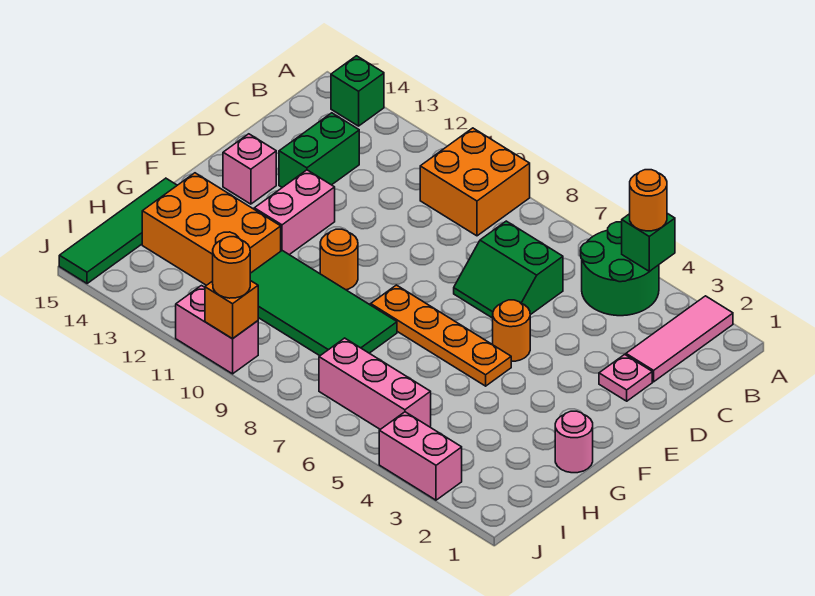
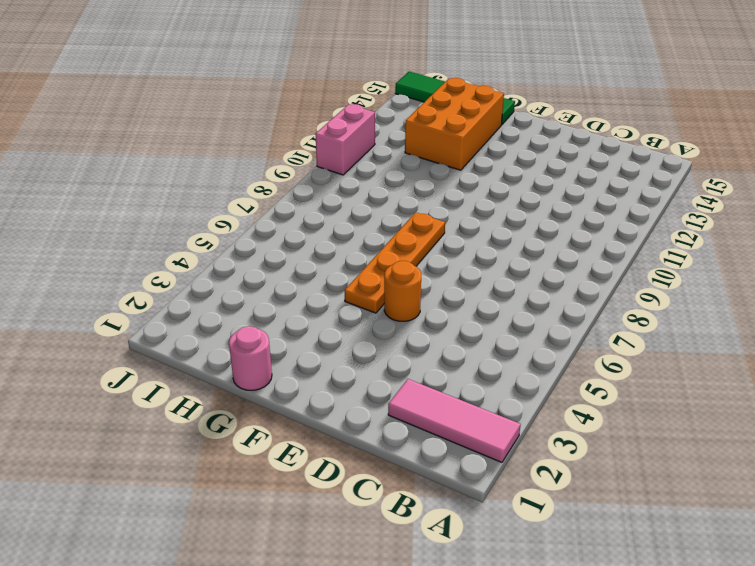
none -> green round brick A4:B5 level 1
none -> orange brick A9:B10 level 1
none -> green brick A14 level 1

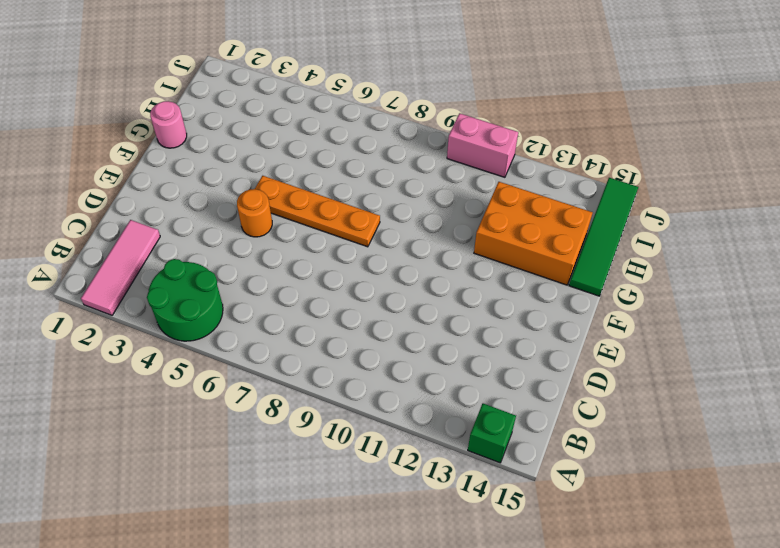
none -> orange brick A9:B10 level 1
none -> green slope C6:D7 level 1 top C
none -> green brick C13:D13 level 1

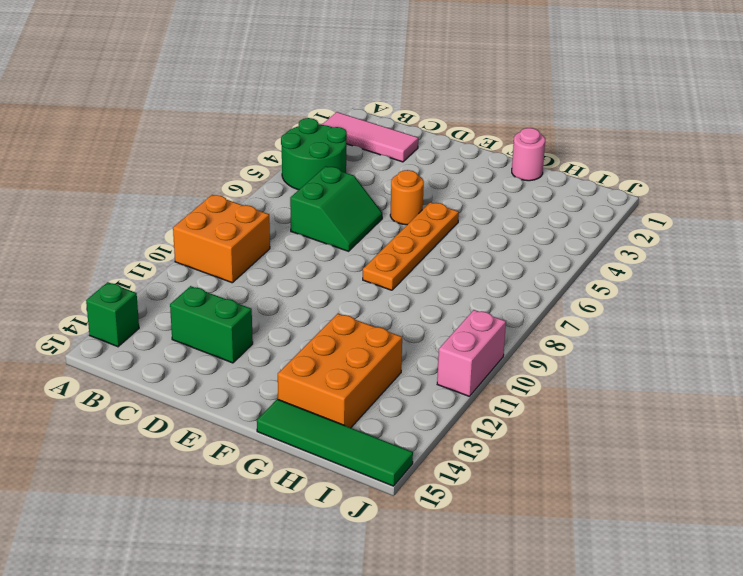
none -> pink plate D2 level 1
none -> pink brick E12:F12 level 1
none -> pink brick E14 level 1

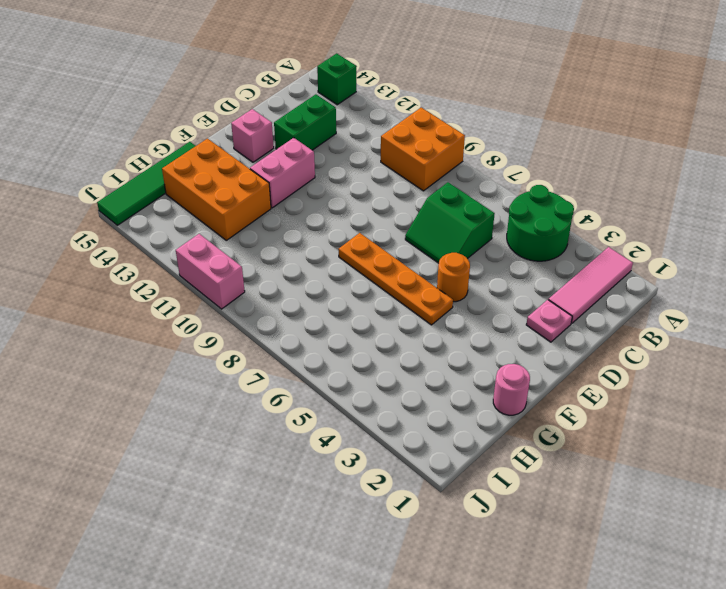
none -> orange round brick F10 level 1
none -> green tile G8:H11 level 1
none -> pink brick I5:I7 level 1

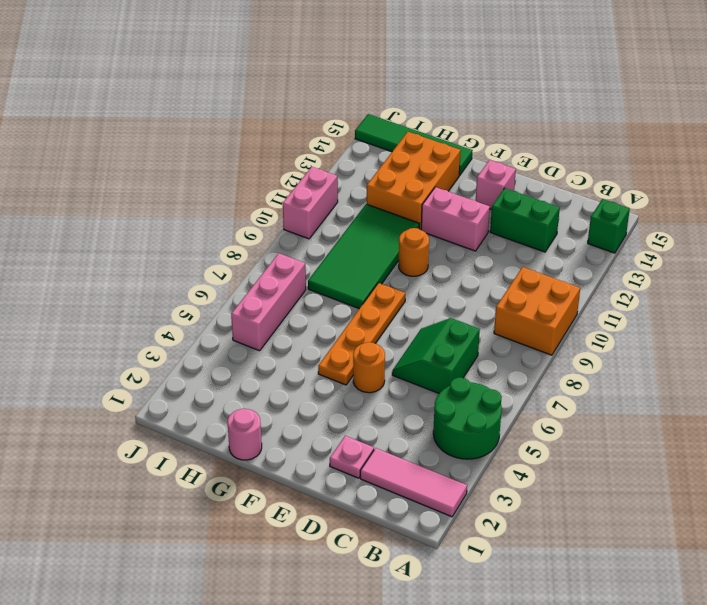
none -> pink brick J3:J4 level 1
none -> green brick A4 level 2
none -> orange brick J10 level 2

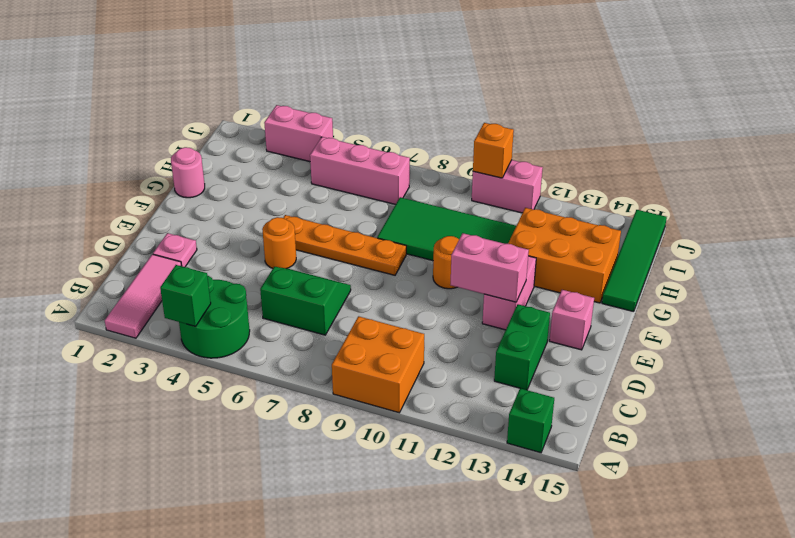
pink brick E11:E12 level 2 -> none
none -> orange round brick A4 level 3
none -> orange round brick J10 level 3

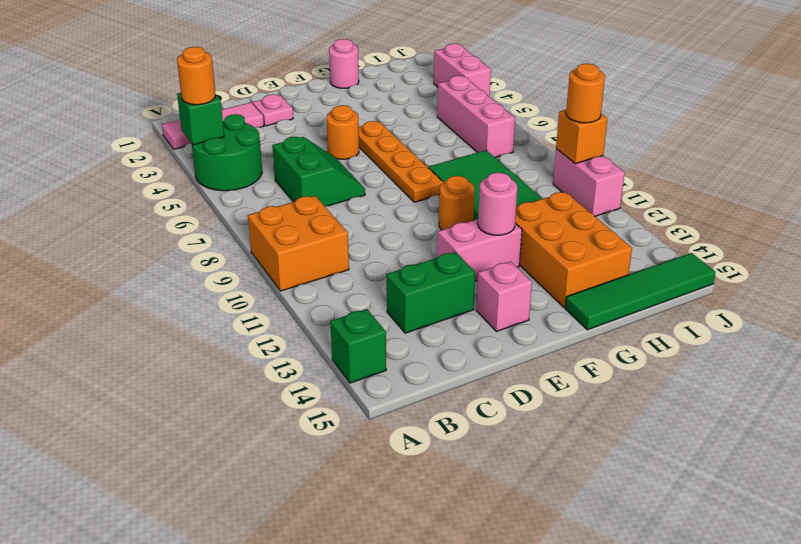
pink round brick F12 level 2 -> none

